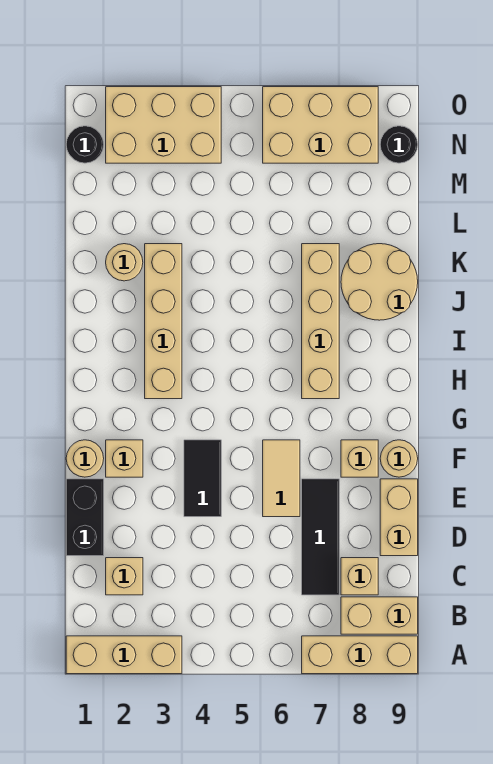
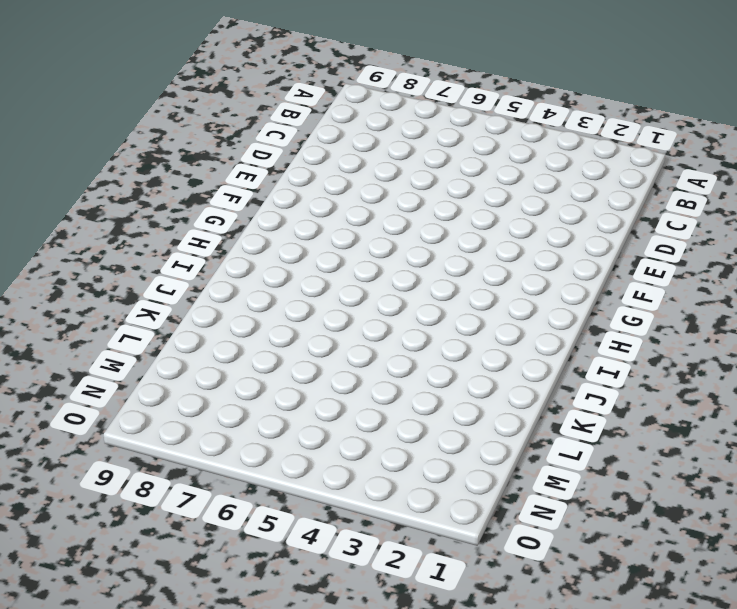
none -> tan brick A1:A3 level 1
none -> tan brick A7:A9 level 1
none -> tan brick B8:B9 level 1

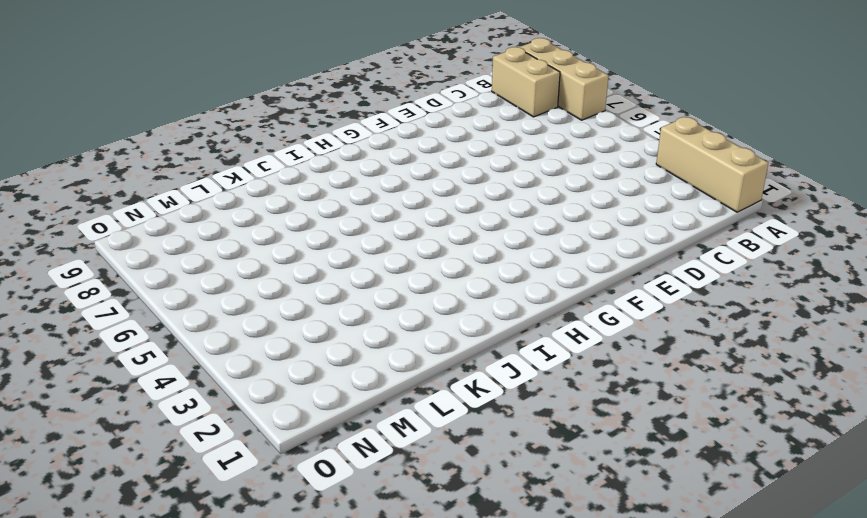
none -> tan brick C2 level 1
none -> black tile C7:E7 level 1
none -> tan brick C8 level 1

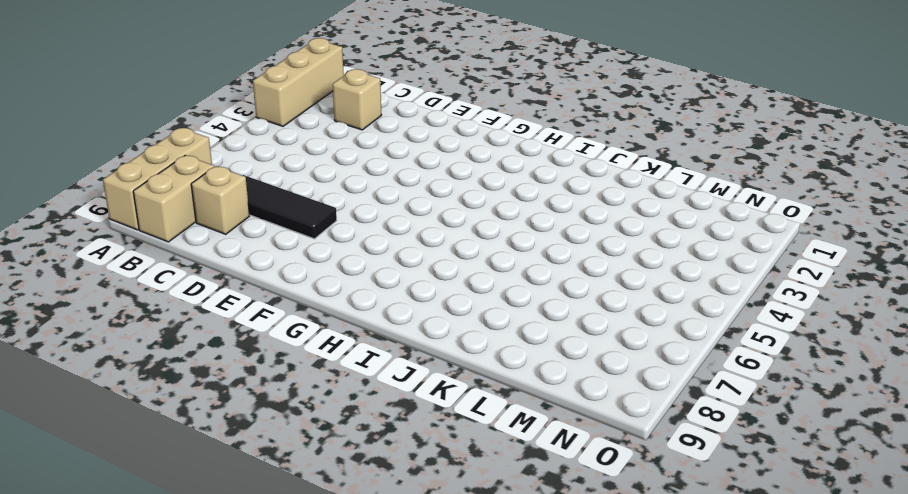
none -> black brick D1:E1 level 1
none -> tan brick D9:E9 level 1
none -> black tile E4:F4 level 1

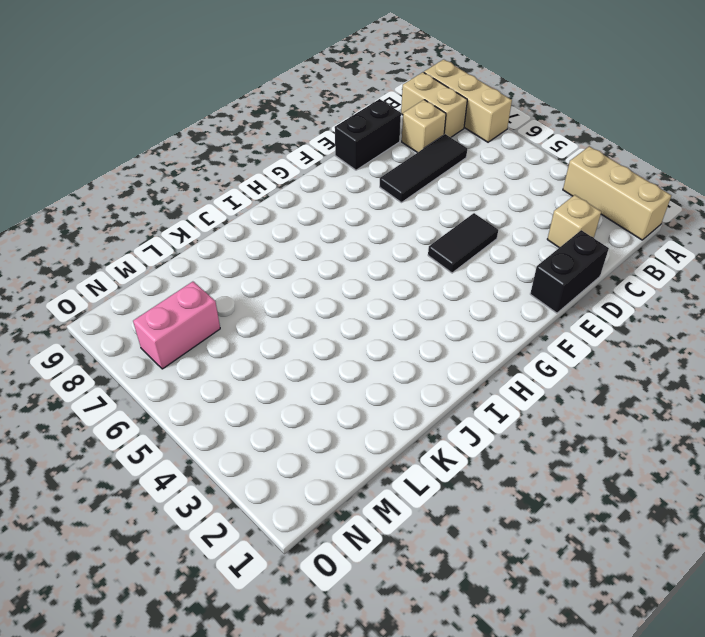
black brick D9:E9 level 1 -> tan brick D9:E9 level 1
pink brick M7:N7 level 1 -> tan brick N6:O8 level 1
none -> tan tile E6:F6 level 1
none -> tan round brick F1 level 1
none -> tan brick F2 level 1

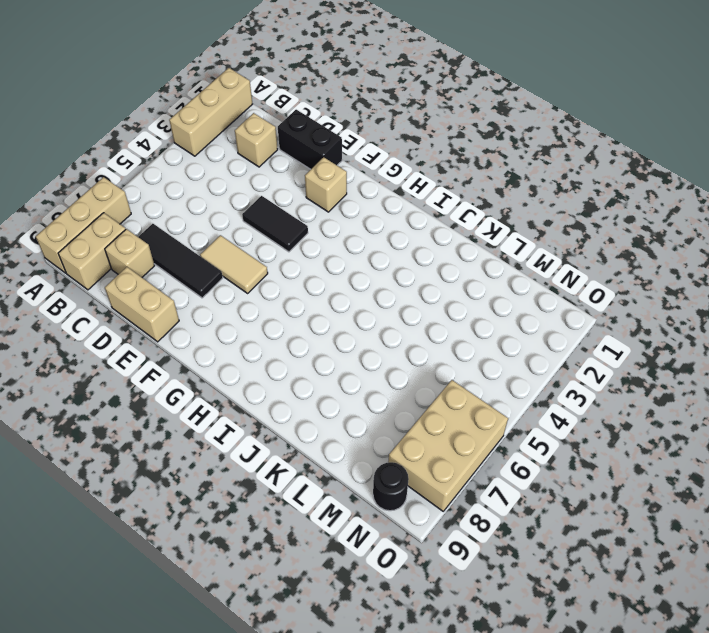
none -> tan round brick F1 level 1
none -> tan brick F8 level 1
none -> tan round brick F9 level 1

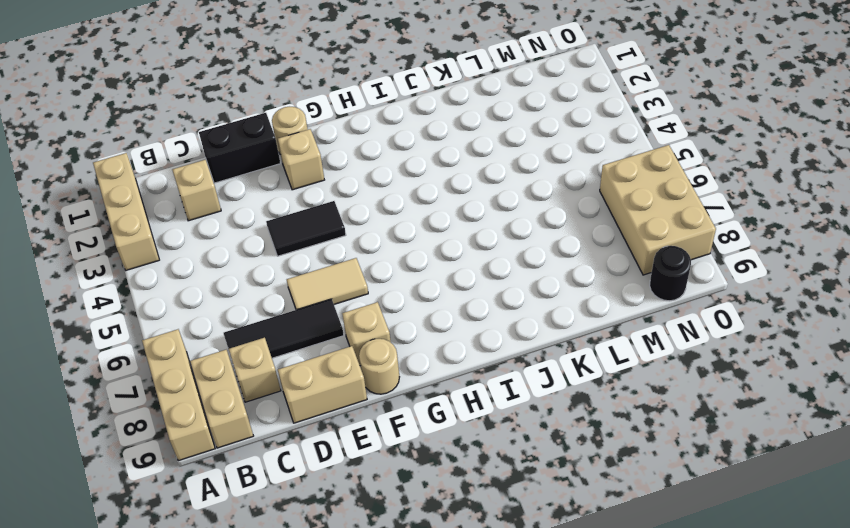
none -> tan brick H3:K3 level 1
none -> tan brick H7:K7 level 1
none -> tan round brick J8:K9 level 1

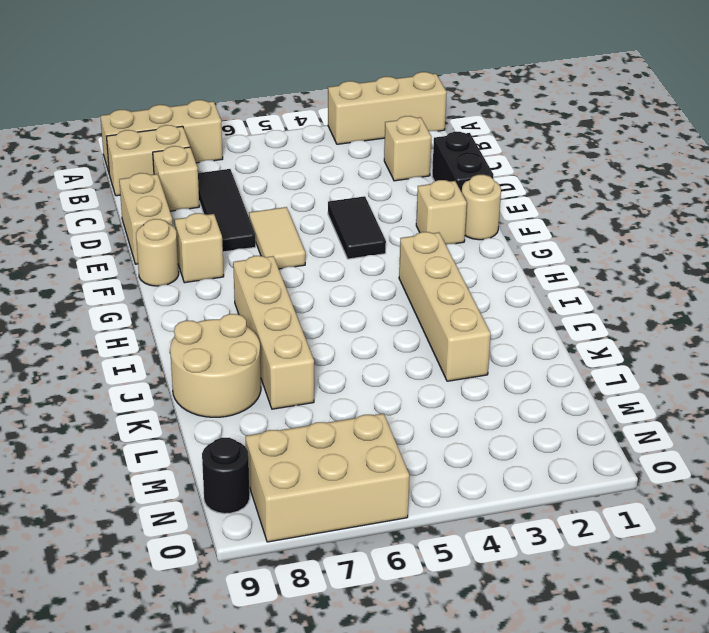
none -> tan round brick K2 level 1
none -> black round brick N1 level 1
none -> tan brick N2:O4 level 1

